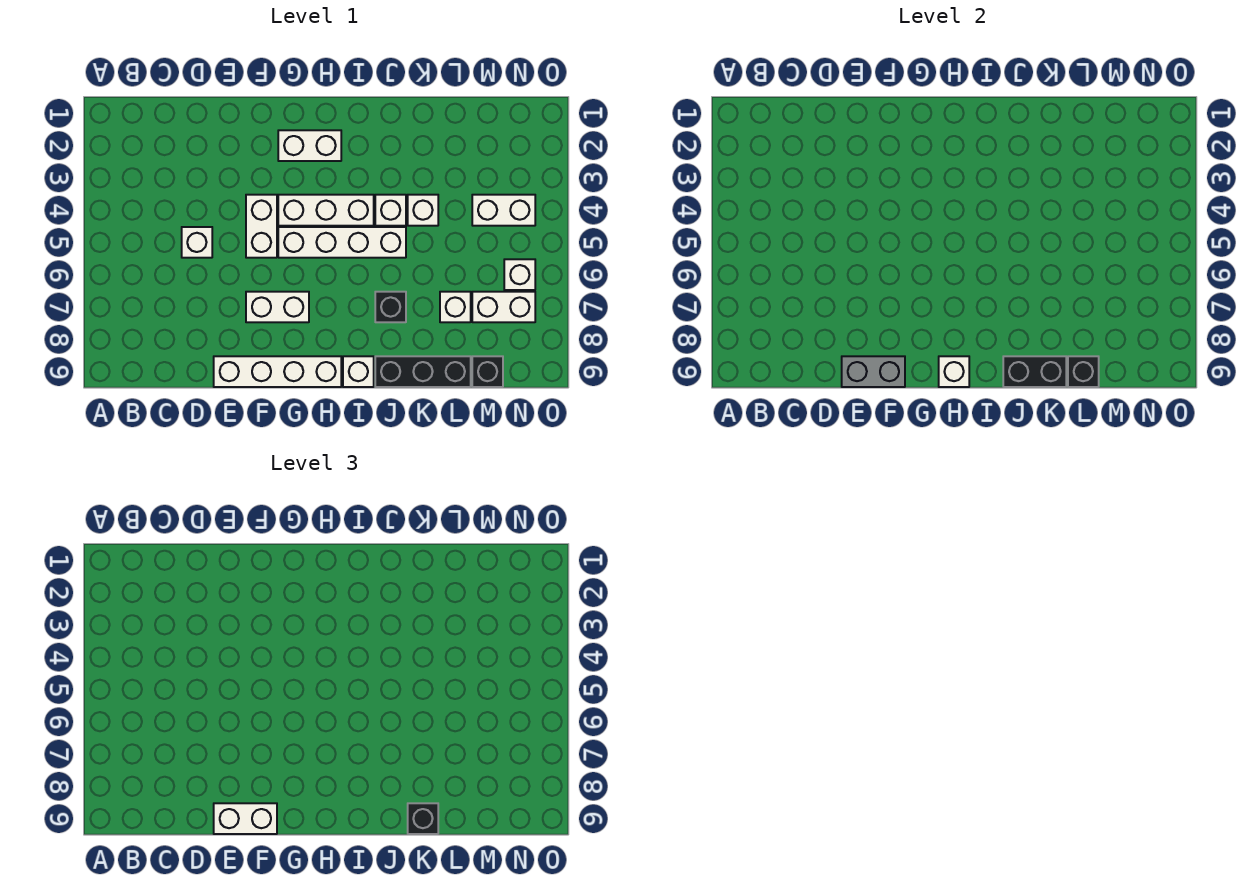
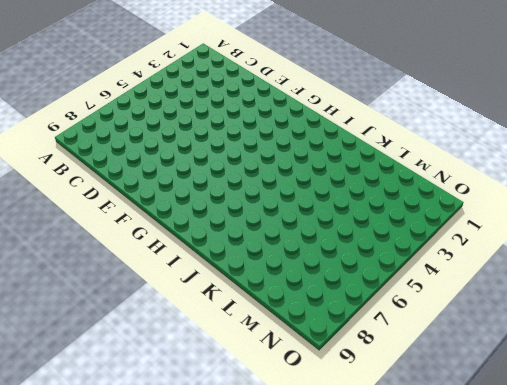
none -> white brick D5 level 1
none -> white brick E9:H9 level 1
none -> white brick F4:F5 level 1

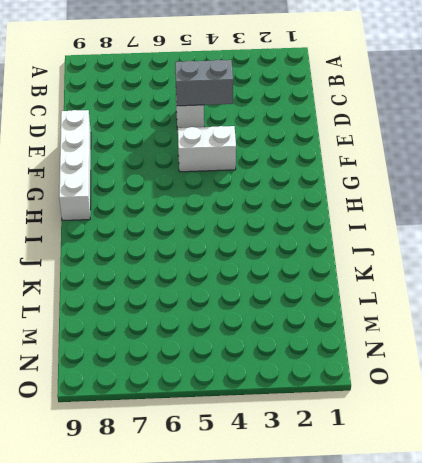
grey brick D4:D5 level 2 -> grey brick E9:F9 level 2
none -> white brick F7:G7 level 1
none -> white brick G2:H2 level 1
none -> white brick G4:I4 level 1

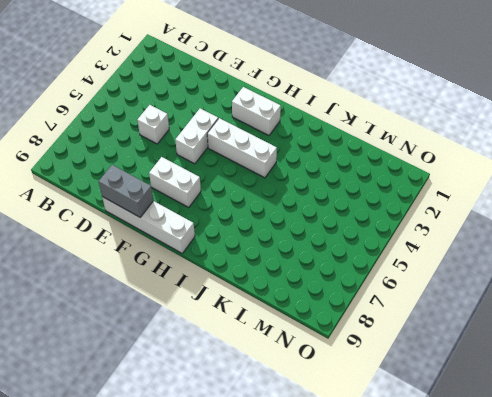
none -> white brick G5:J5 level 1
none -> white brick I9 level 1
none -> white brick J4 level 1

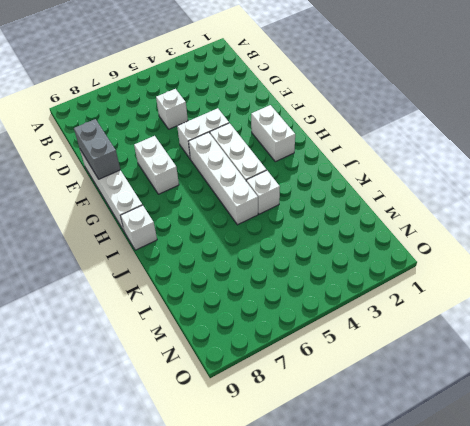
none -> black brick J7 level 1
none -> black brick J9:L9 level 1
none -> white brick K4 level 1

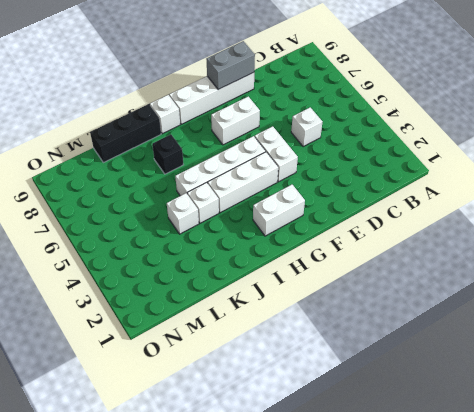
none -> white brick L7 level 1
none -> white brick M4:N4 level 1
none -> white brick M7:N7 level 1

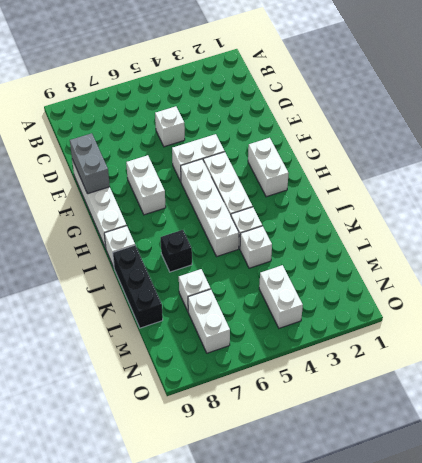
none -> black brick M9 level 1
none -> white brick N6 level 1
none -> white brick H9 level 2

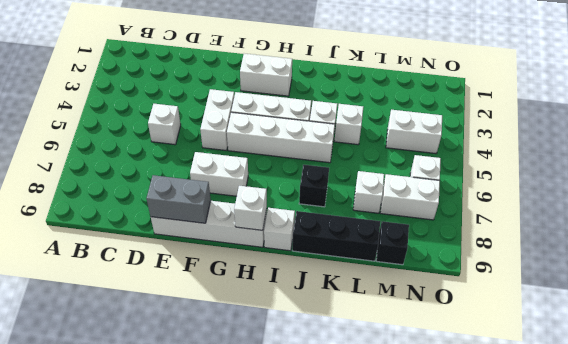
none -> black brick J9:K9 level 2
none -> black brick L9 level 2
none -> white brick E9:F9 level 3

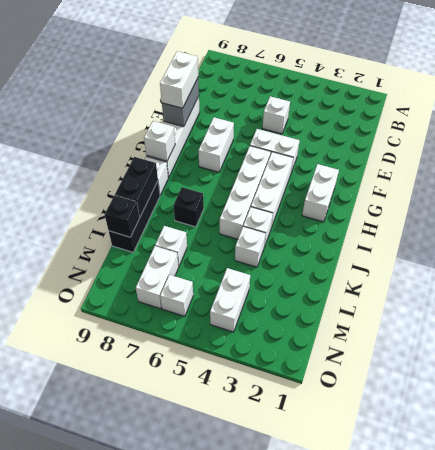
none -> black brick M9 level 1
none -> black brick K9 level 3

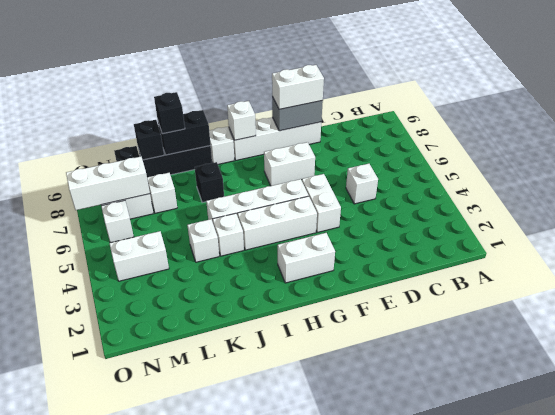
white brick M7:O7 level 2 -> none

